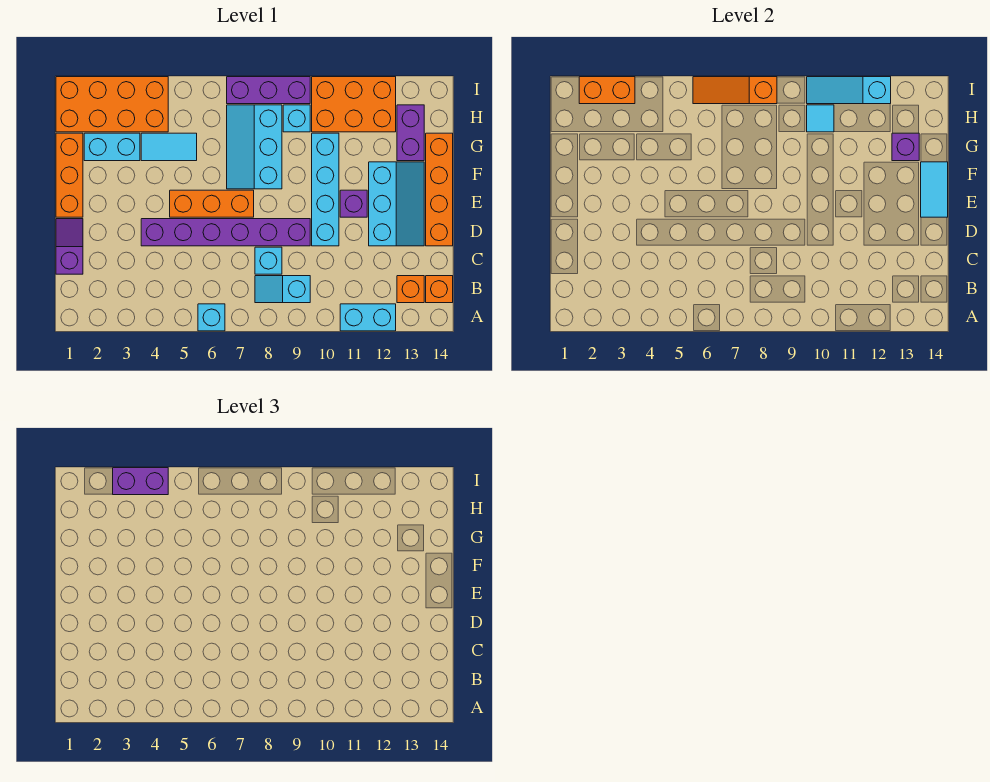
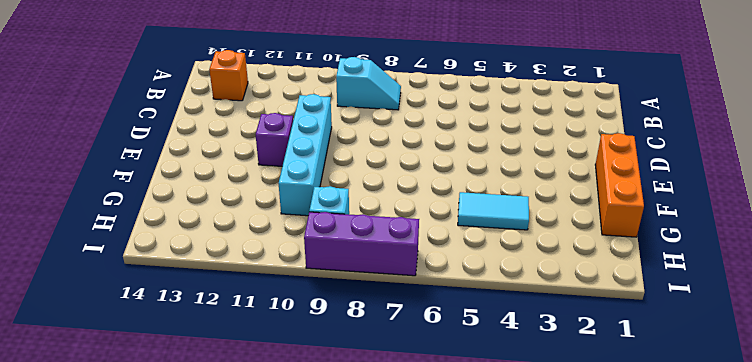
none -> cyan brick A6 level 1
none -> cyan brick A11:A12 level 1
none -> orange brick B14 level 1

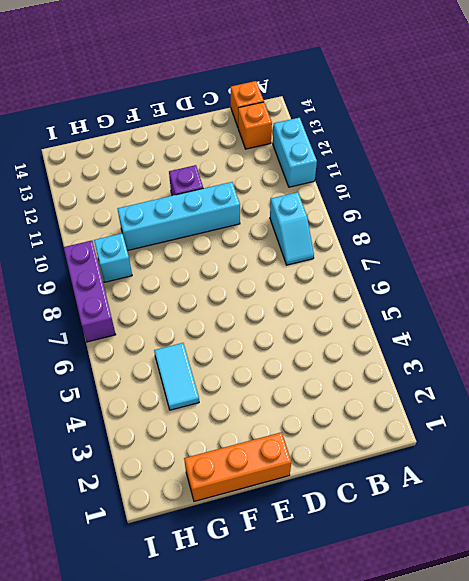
none -> cyan brick A6 level 1
none -> purple slope C1:D1 level 1 top C
none -> cyan brick C8 level 1

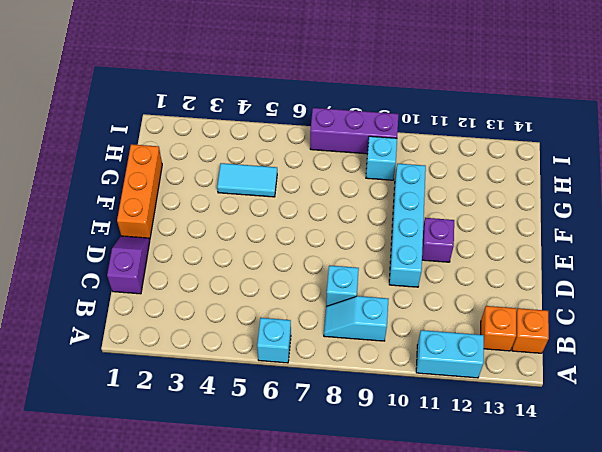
none -> purple brick D4:D9 level 1
none -> cyan slope D12:F13 level 1 top 12
none -> orange brick D14:G14 level 1

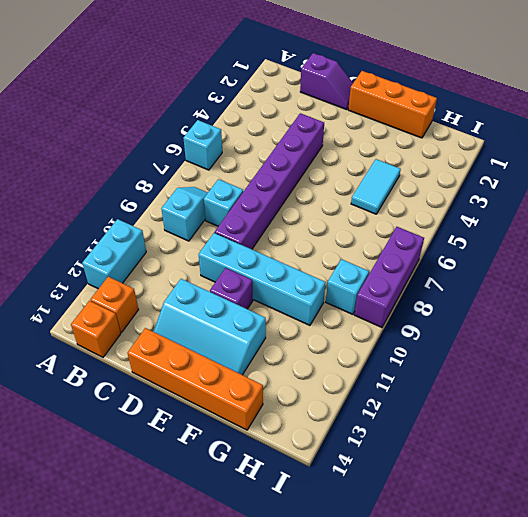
none -> orange brick E5:E7 level 1
none -> cyan slope F7:H8 level 1 top 8
none -> cyan brick G2:G3 level 1

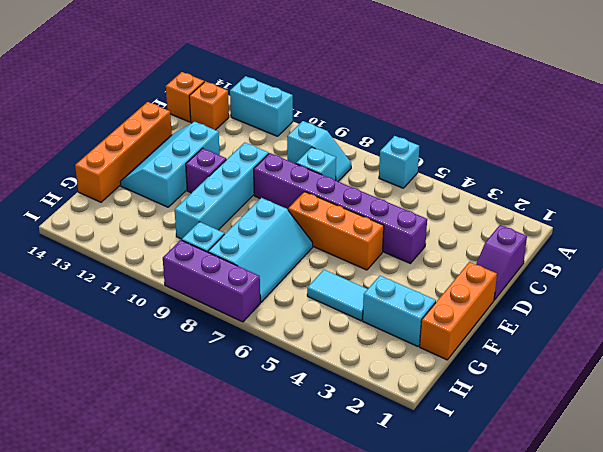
none -> purple brick G13:H13 level 1
none -> orange brick H1:I4 level 1
none -> orange brick H10:I12 level 1

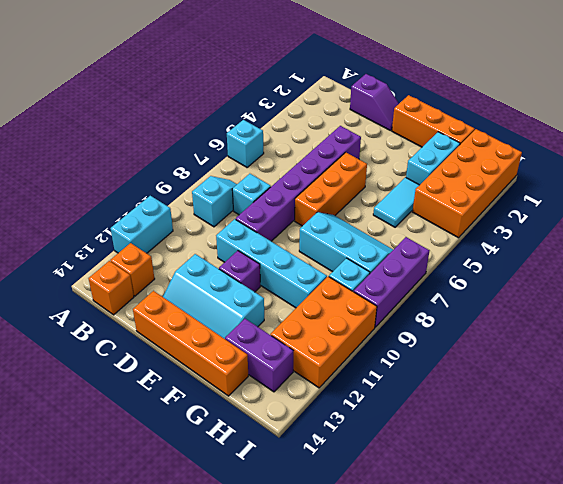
none -> cyan tile E14:F14 level 2
none -> purple brick G13 level 2
none -> cyan tile H10 level 2

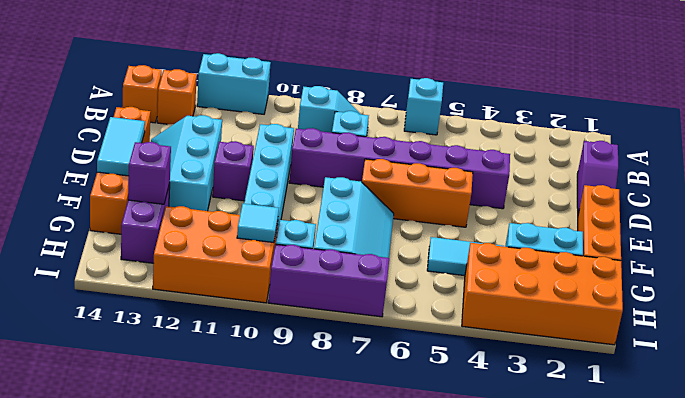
none -> orange brick I2:I3 level 2
none -> orange slope I6:I8 level 2 top 8
none -> cyan slope I10:I12 level 2 top 12

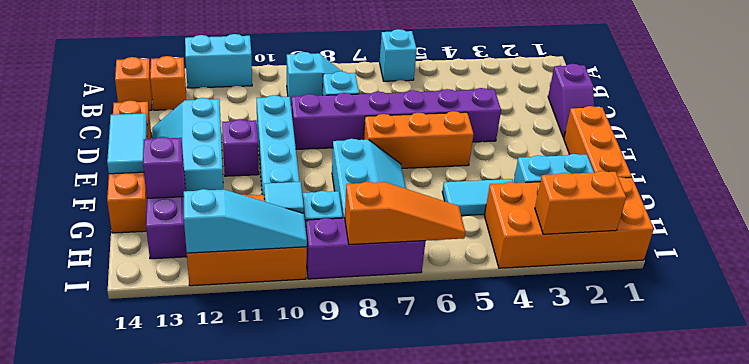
none -> purple brick I3:I4 level 3

